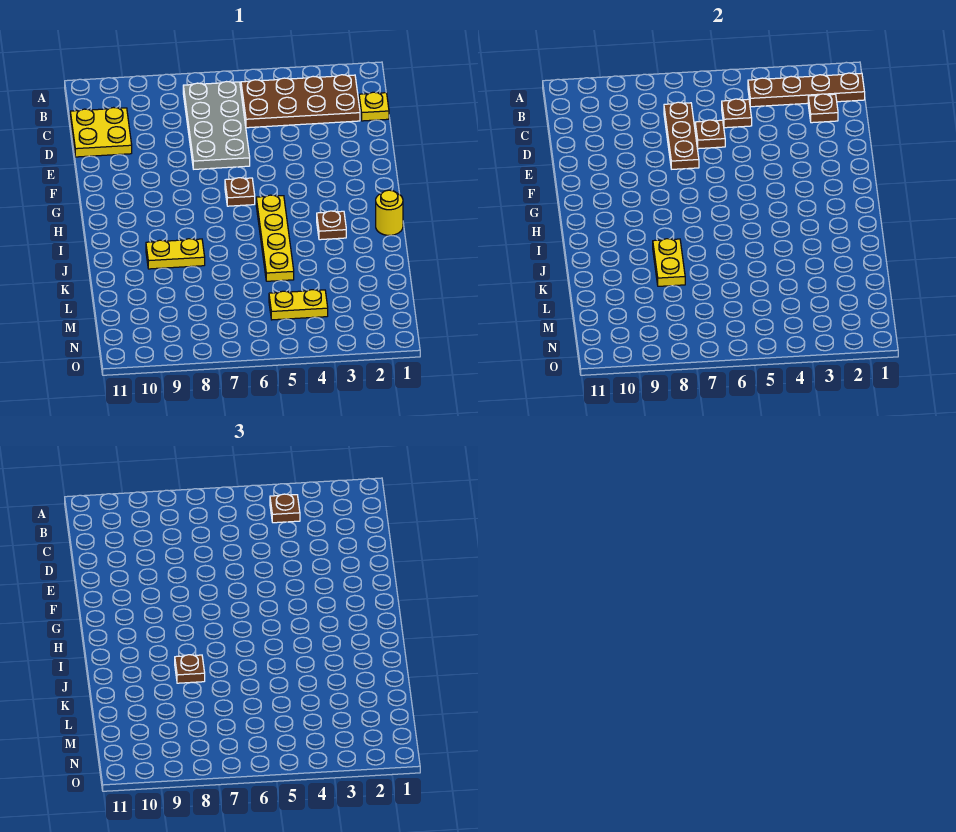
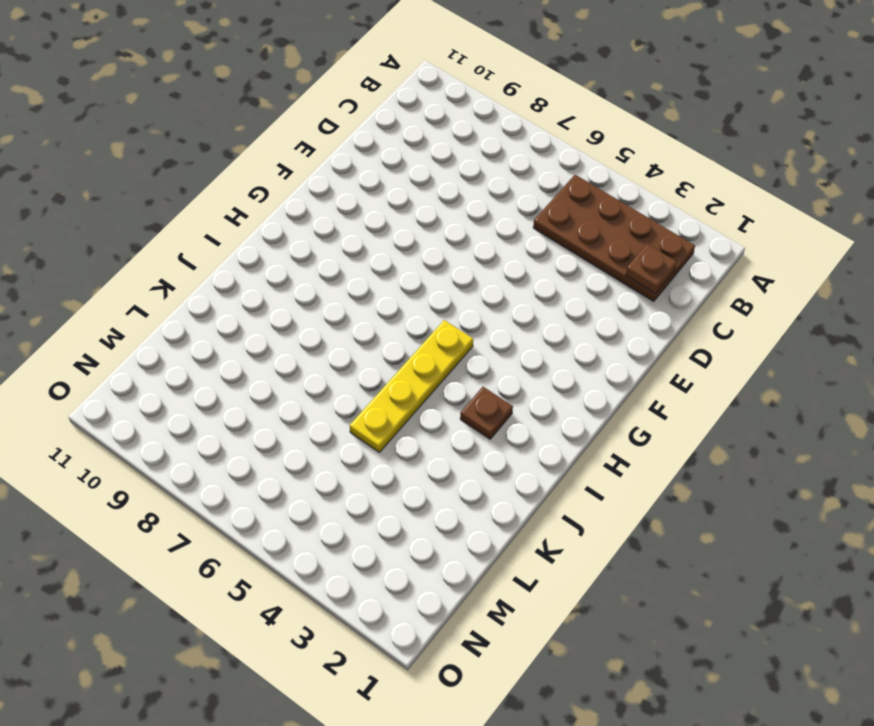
none -> grey plate B6:E7 level 1
none -> yellow plate C1 level 1
none -> yellow plate C10:D11 level 1

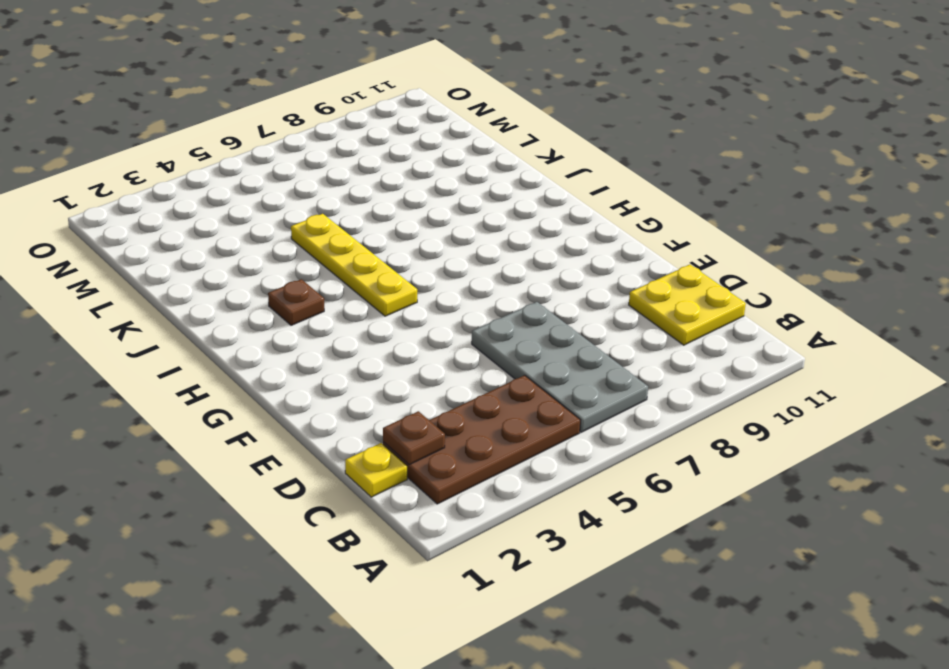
none -> brown plate G6 level 1
none -> yellow round brick I1 level 1
none -> yellow plate J8:J9 level 1

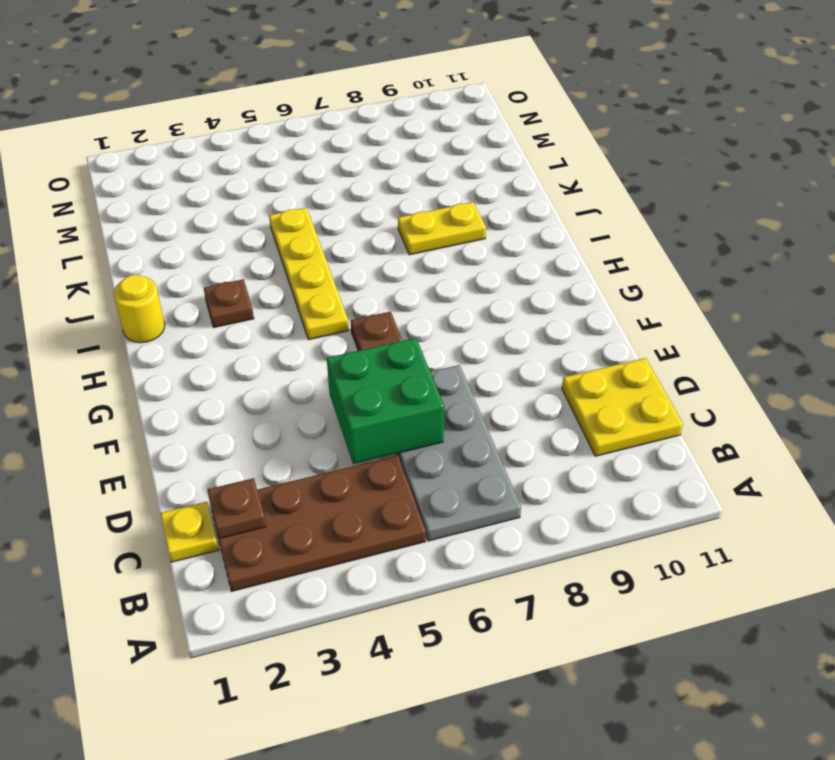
green brick D5:E6 level 2 -> brown plate D6 level 2
none -> yellow plate M4:M5 level 1
none -> brown plate B1:B4 level 2
none -> brown plate C5 level 2

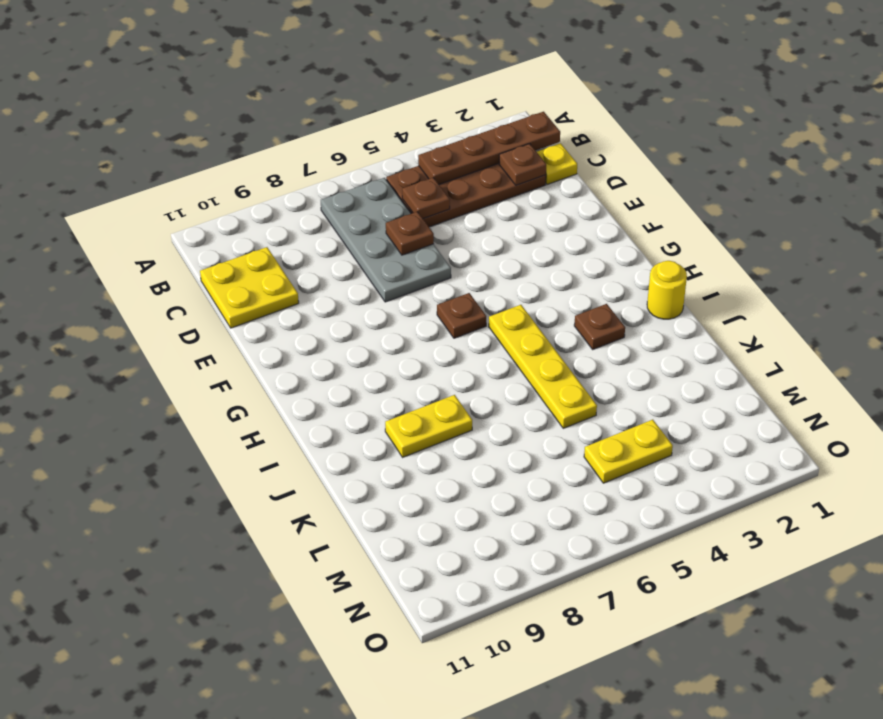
none -> brown plate C7:E7 level 2
none -> yellow plate J8:K8 level 2
none -> brown plate B4 level 3

